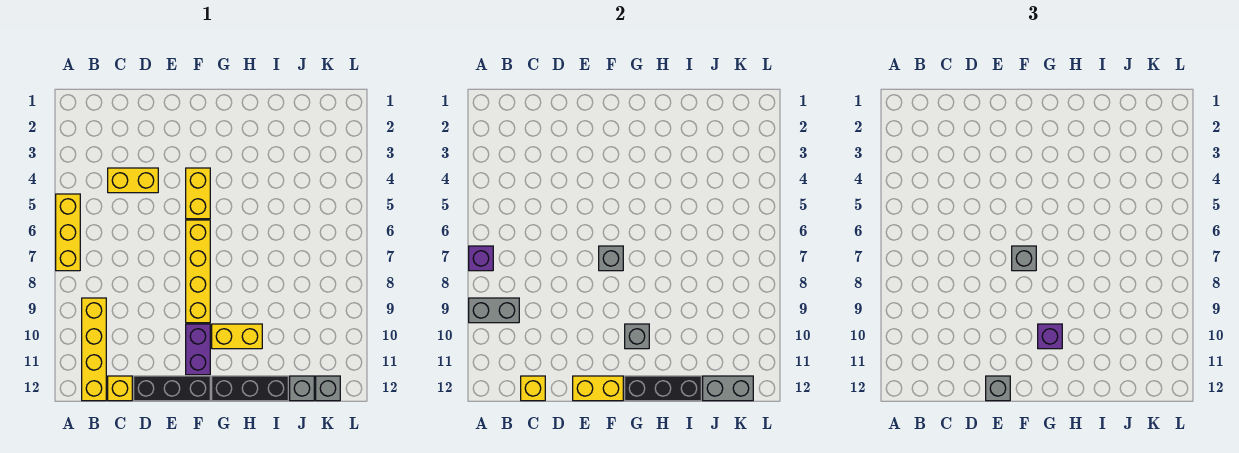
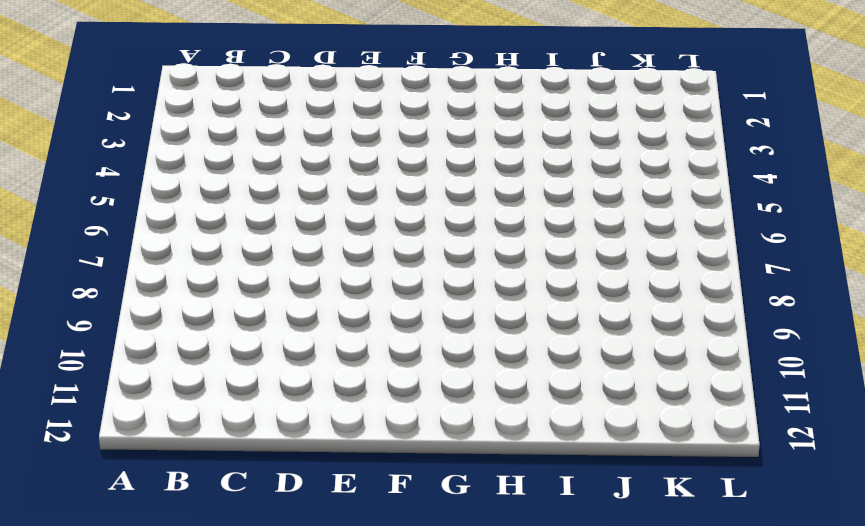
none -> yellow brick A5:A7 level 1
none -> yellow brick B9:B12 level 1
none -> yellow brick C4:D4 level 1

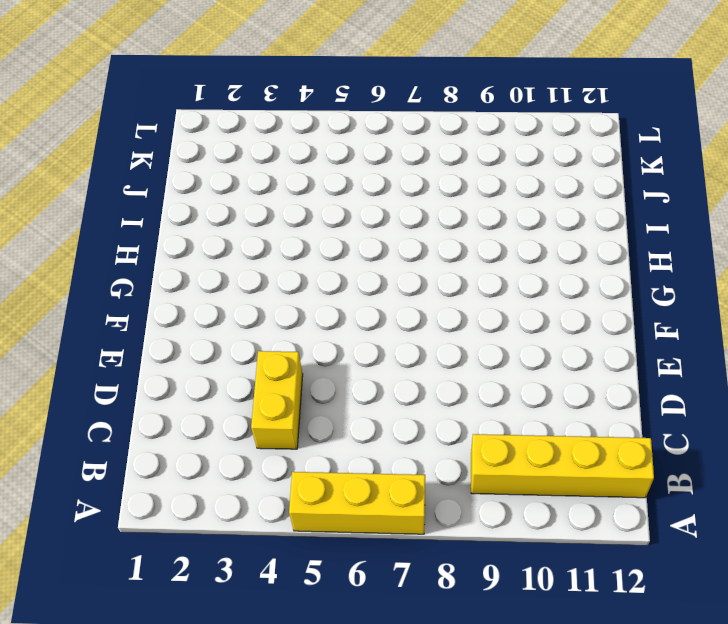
none -> yellow brick C12 level 1
none -> black brick D12:F12 level 1
none -> yellow brick F4:F5 level 1

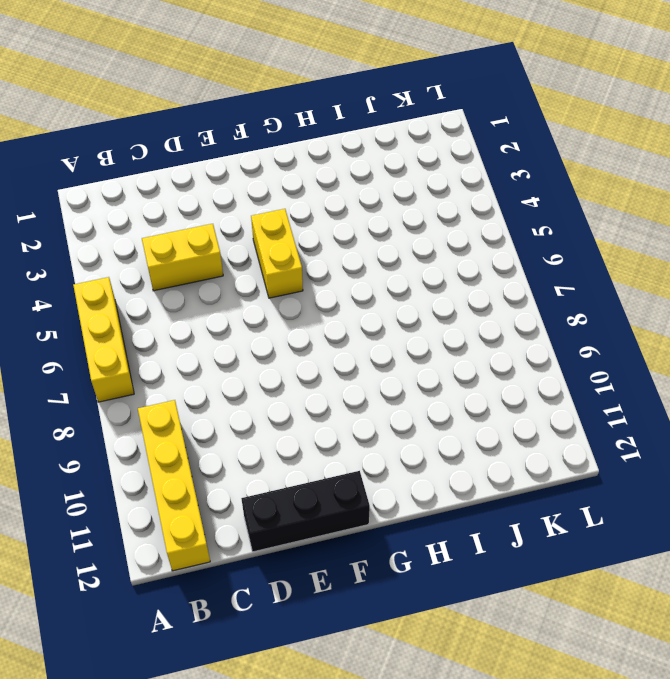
none -> yellow brick C12 level 1
none -> yellow brick F6:F9 level 1
none -> purple brick F10:F11 level 1

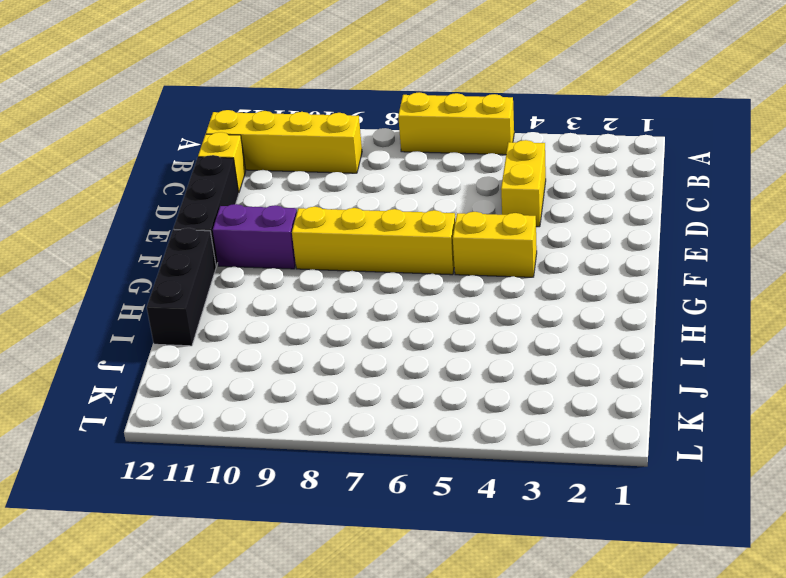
none -> yellow brick G10:H10 level 1
none -> grey brick J12 level 1
none -> grey brick K12 level 1

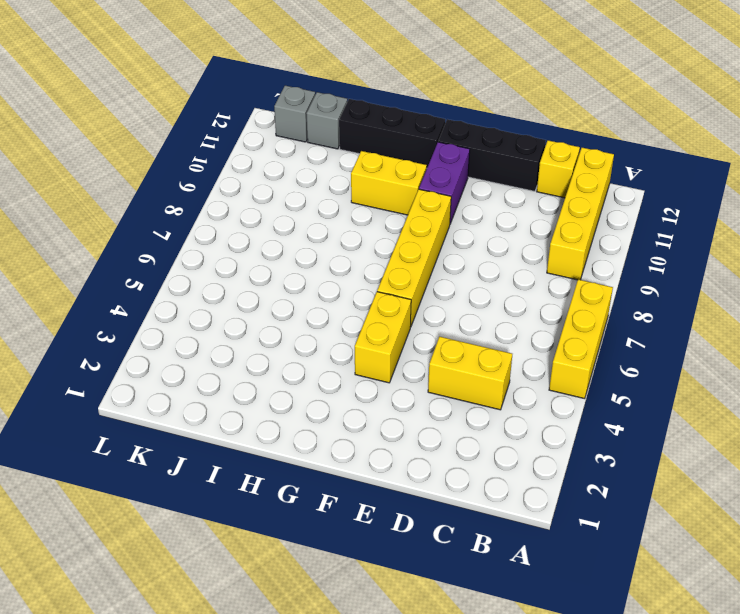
none -> purple brick A7 level 2
none -> grey brick A9:B9 level 2
none -> yellow brick C12 level 2

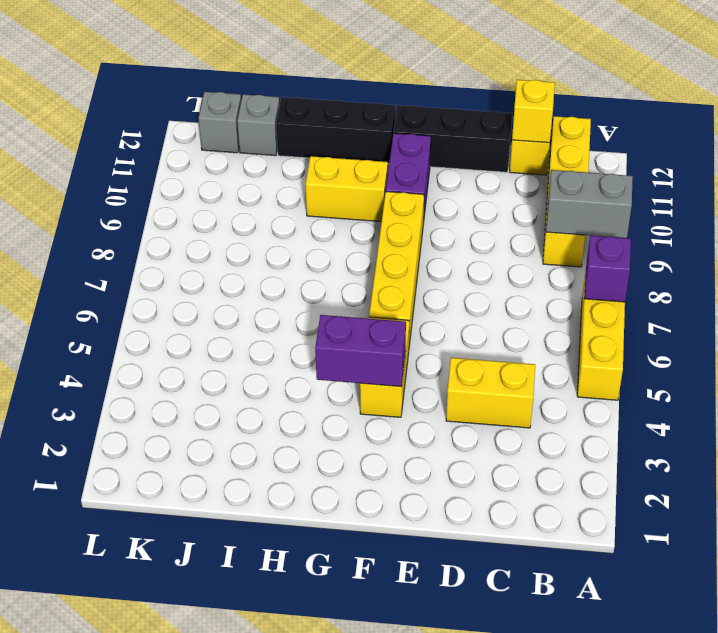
purple brick F4:G4 level 2 -> none
none -> yellow brick E12:F12 level 2
none -> grey brick F7 level 2
none -> grey brick G10 level 2

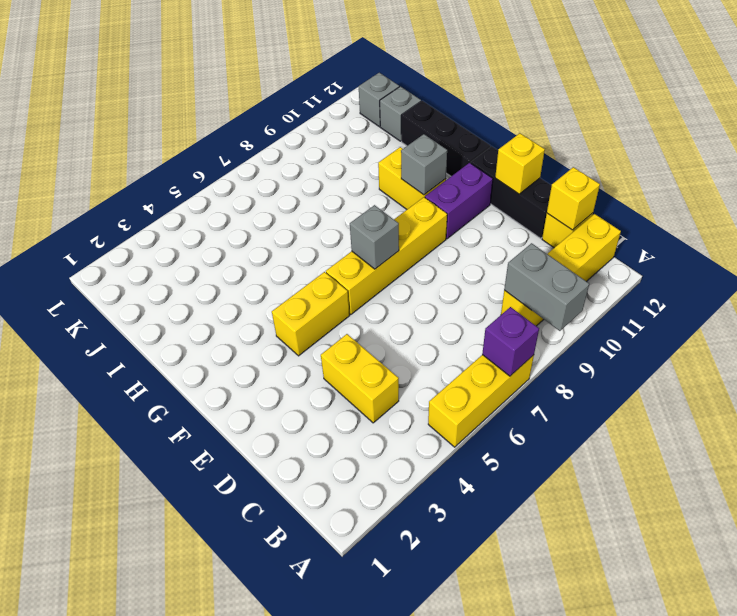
yellow brick E12 level 2 -> yellow brick E12:F12 level 2
none -> black brick G12:I12 level 2
none -> grey brick J12:K12 level 2
none -> grey brick E12 level 3

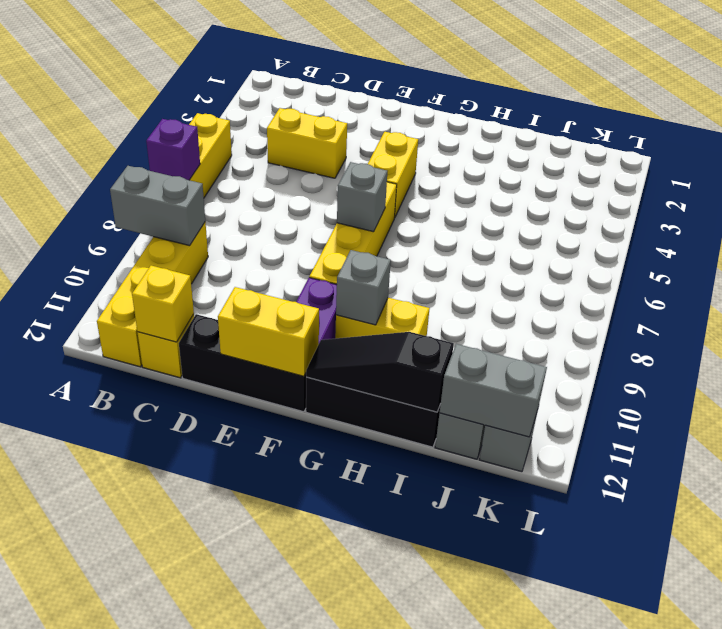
black slope G12:I12 level 2 top I -> black brick G12:I12 level 2
none -> grey brick E12 level 3
none -> grey brick F7 level 3
none -> purple brick G10 level 3

